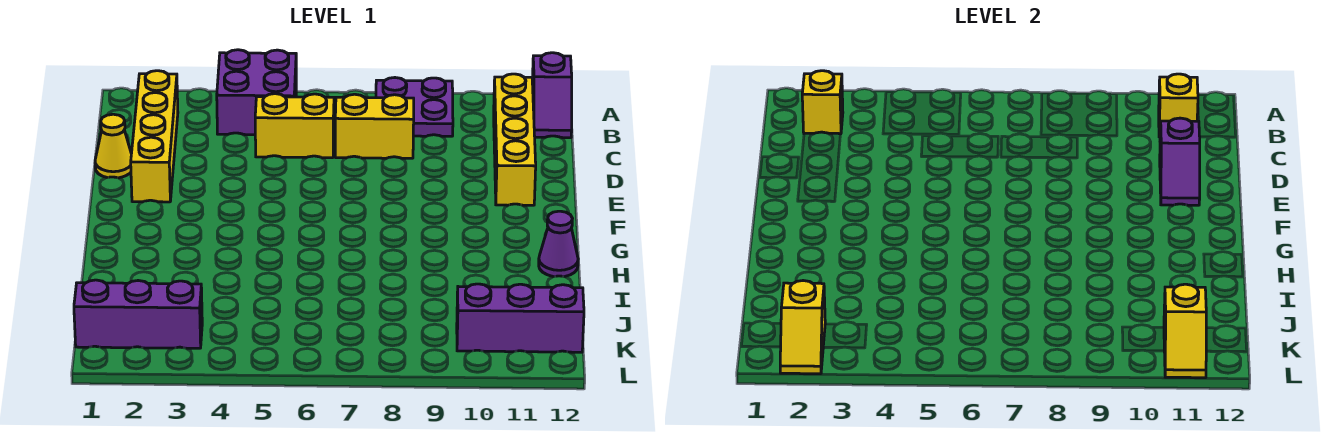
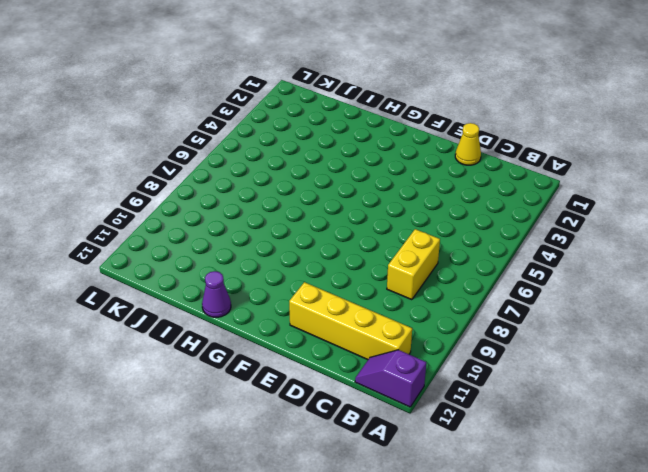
none -> purple brick A4:B5 level 1
none -> purple plate A8:B9 level 1
none -> yellow brick B2:E2 level 1

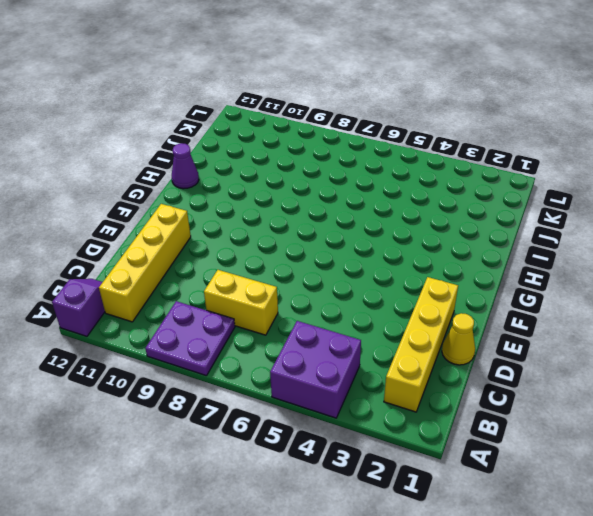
none -> yellow brick C5:C6 level 1
none -> purple brick K1:K3 level 1
none -> purple brick K10:K12 level 1

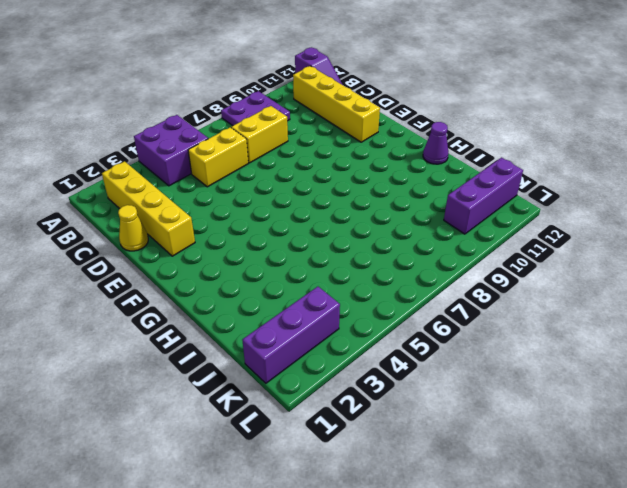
none -> yellow brick B2 level 2
none -> yellow brick B11 level 2
none -> purple slope D11:E11 level 2 top D

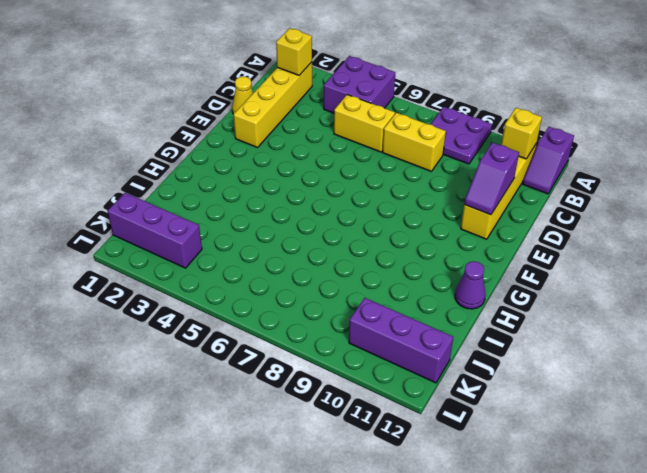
none -> yellow slope K2:L2 level 2 top K
none -> yellow slope K11:L11 level 2 top K

